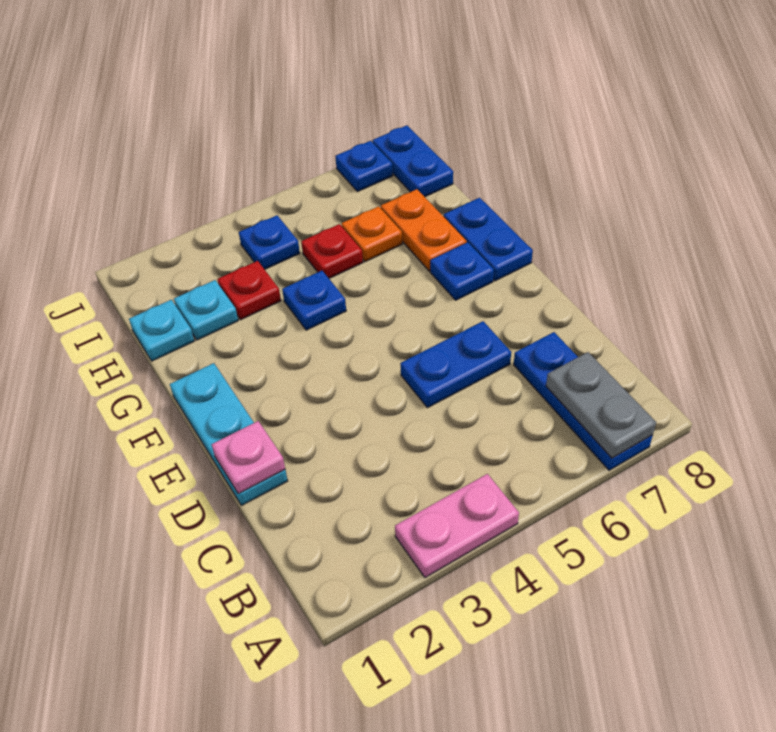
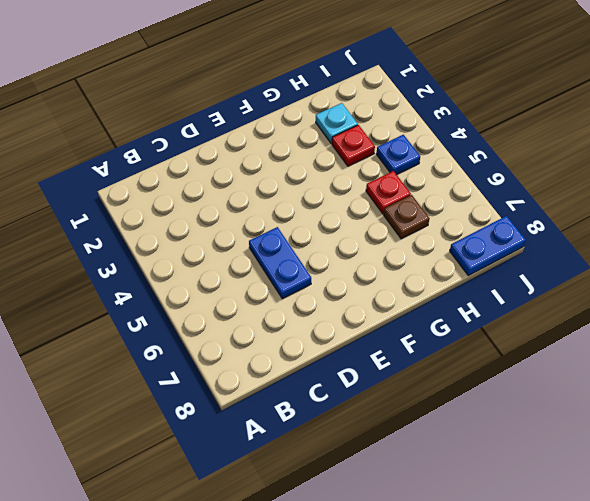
brown plate H6 level 1 -> orange plate H6 level 1
none -> pink plate A3:A4 level 1
none -> blue plate A7:C7 level 1
none -> cyan plate D1:F1 level 1

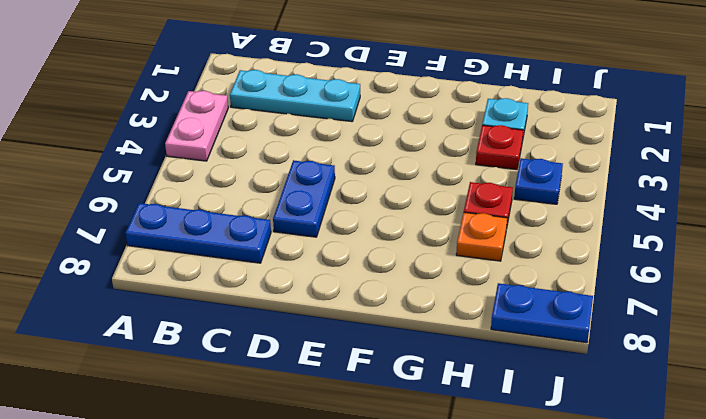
cyan plate B2:D2 level 1 -> cyan plate D1:F1 level 1
none -> blue plate F7 level 1
none -> blue plate F8:G8 level 1
none -> blue plate G4 level 1

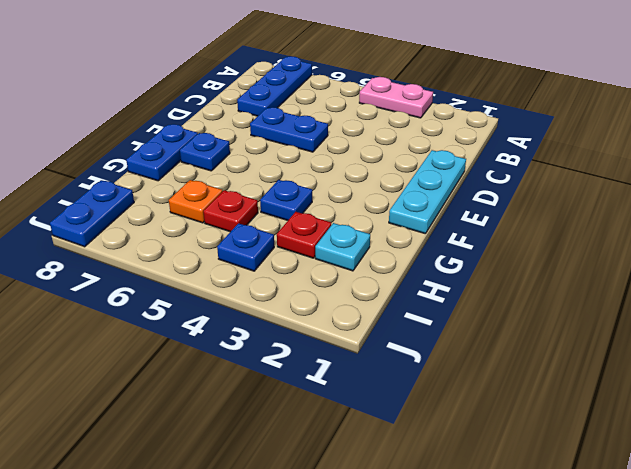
none -> orange plate G7:H7 level 1
none -> cyan plate H1 level 1
none -> blue plate J7 level 1

